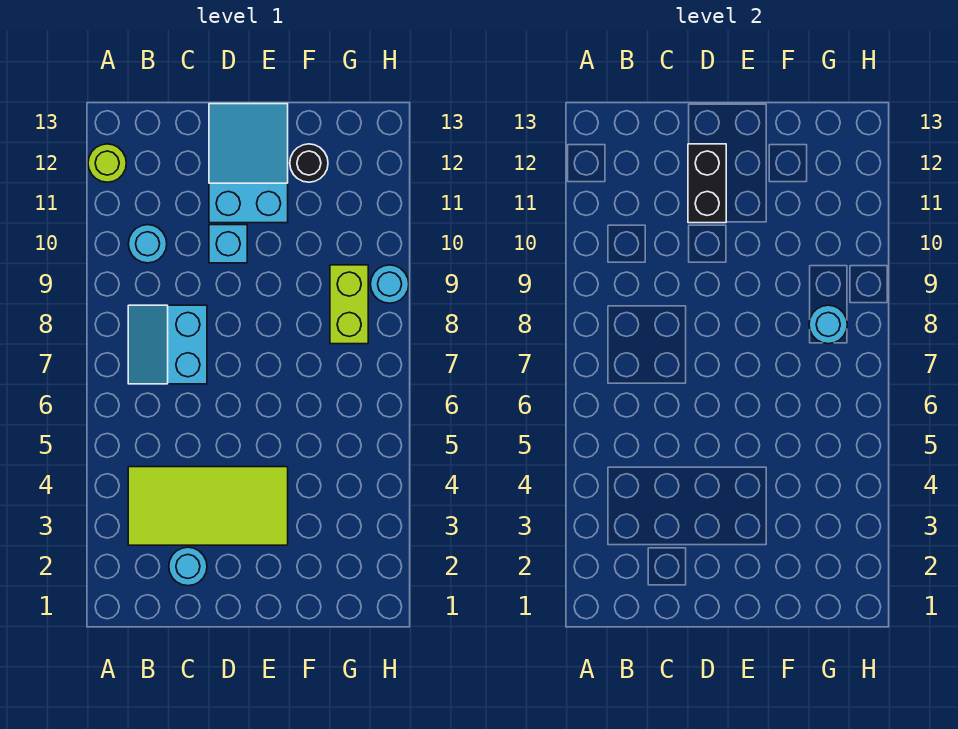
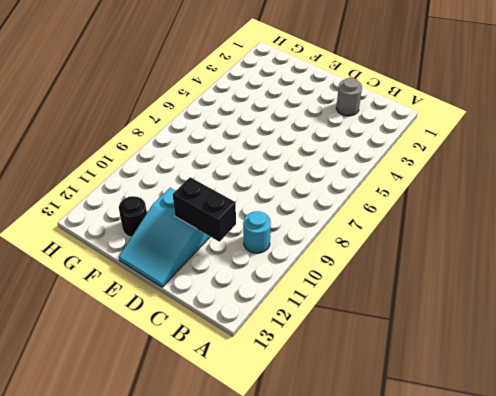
grey round brick C2 level 1 -> cyan round brick C2 level 1
black brick C11:D11 level 2 -> black brick D11:D12 level 2
none -> lime round brick A12 level 1
none -> lime tile B3:E4 level 1
none -> cyan slope B7:C8 level 1 top C

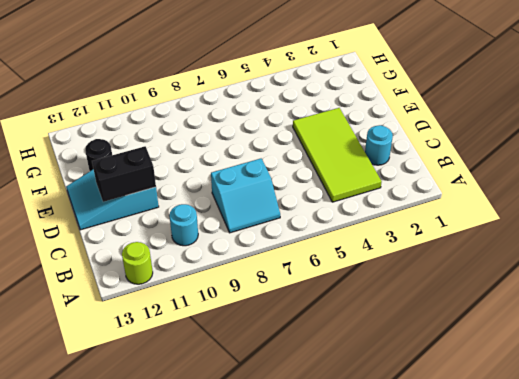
none -> cyan brick D10 level 1
none -> lime brick G8:G9 level 1
none -> cyan round brick H9 level 1

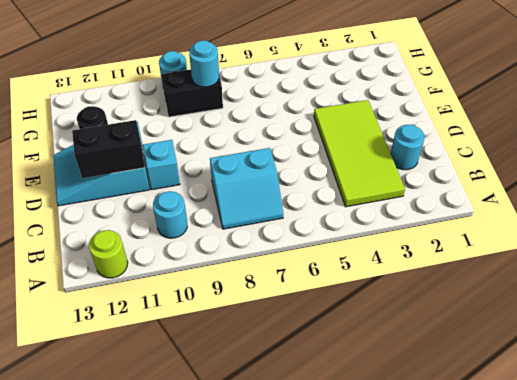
black brick G8:G9 level 1 -> lime brick G8:G9 level 1

